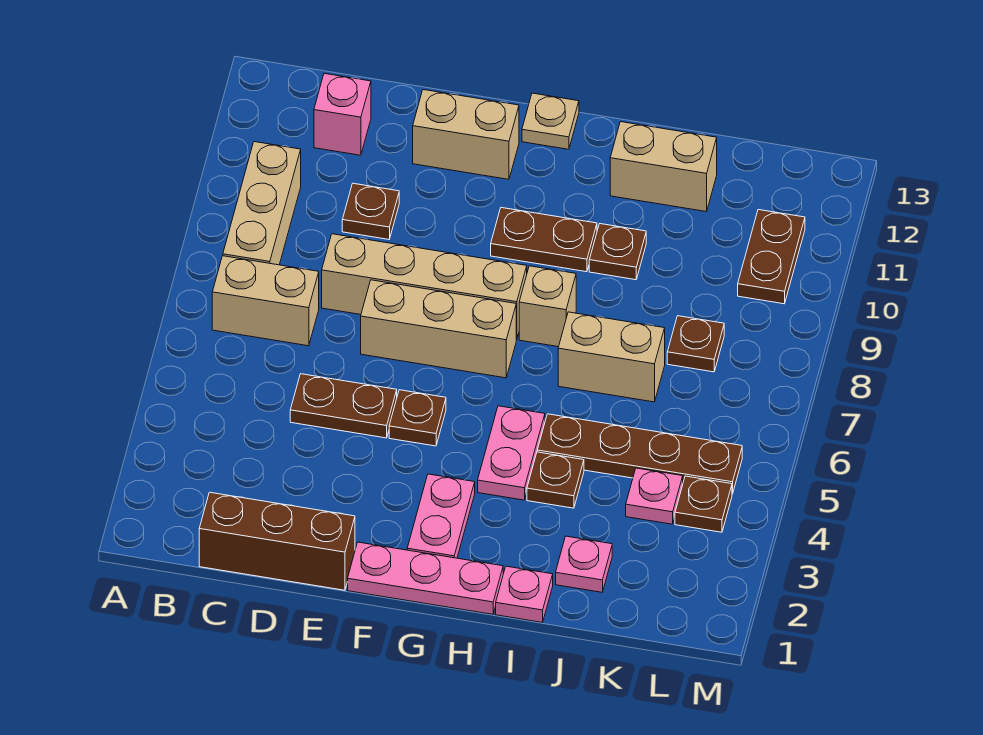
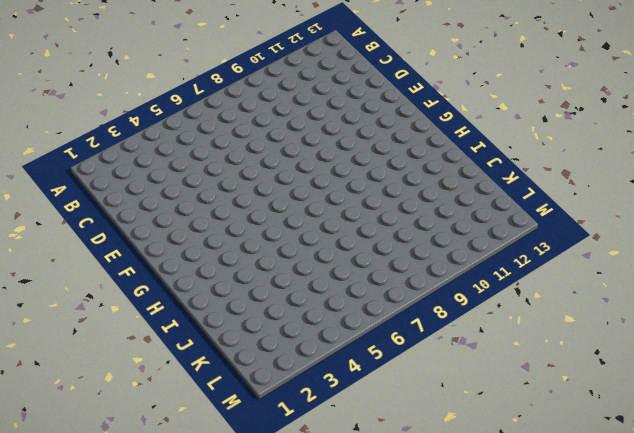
none -> tan brick B7:C7 level 1
none -> tan brick B8:B10 level 1
none -> brown brick C1:E1 level 1

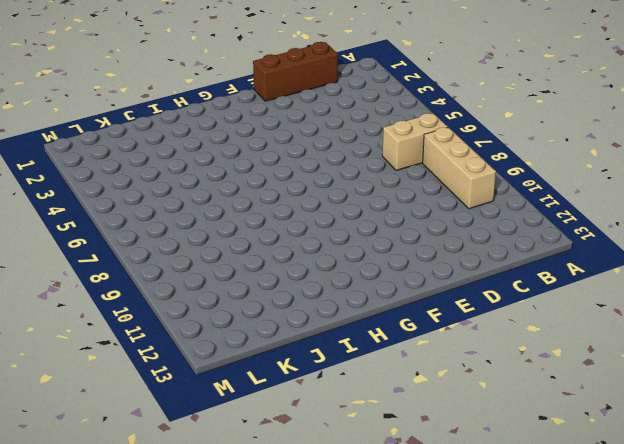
none -> pink brick C12 level 1
none -> brown plate D5:E5 level 1
none -> tan brick D8:G8 level 1

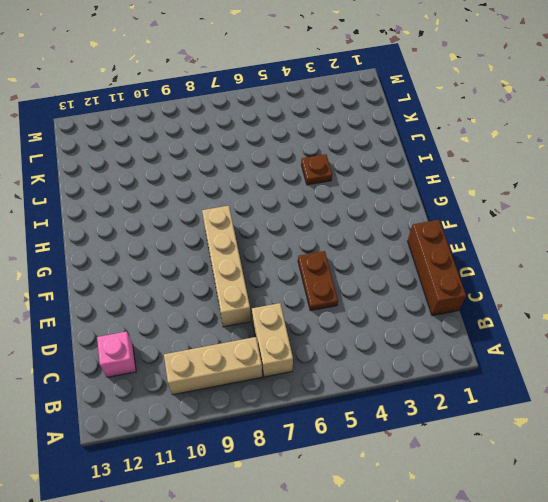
none -> brown plate D10 level 1
none -> tan brick E7:G7 level 1
none -> tan brick E12:F12 level 1

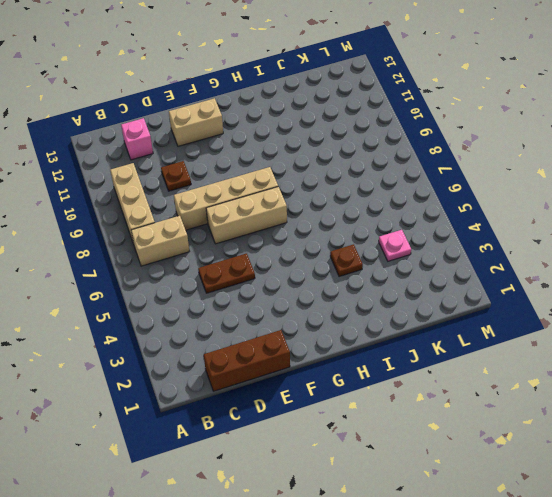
none -> pink plate F1:H1 level 1
none -> brown plate F5 level 1
none -> pink plate G2:G3 level 1

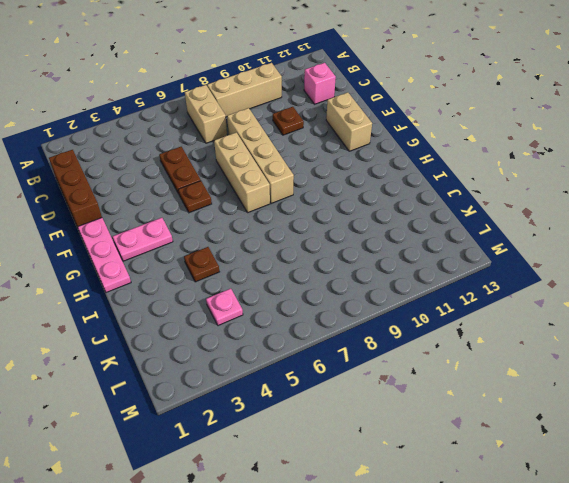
none -> brown plate G10:H10 level 1
none -> tan plate G13 level 1
none -> pink plate H4:H5 level 1

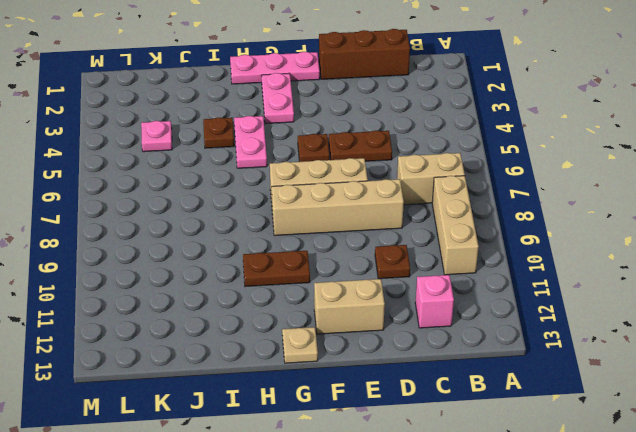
none -> tan brick H8 level 1
none -> pink plate I1 level 1
none -> brown plate I5:L5 level 1

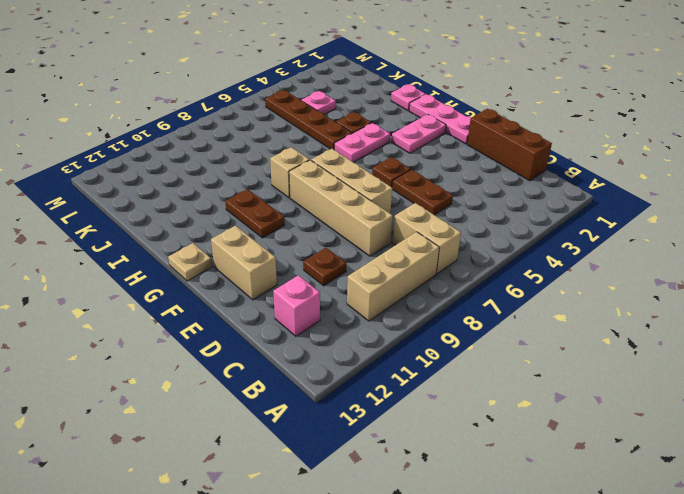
none -> tan brick I7:J7 level 1
none -> brown plate I10 level 1
none -> tan brick I12:J12 level 1

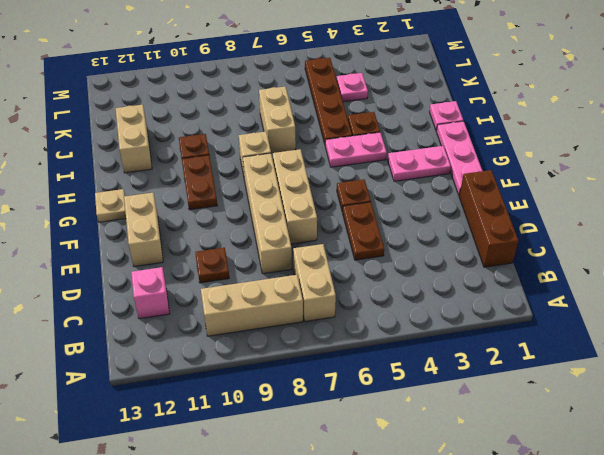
none -> pink plate J2 level 1
none -> brown plate K8 level 1
none -> brown plate L4 level 1

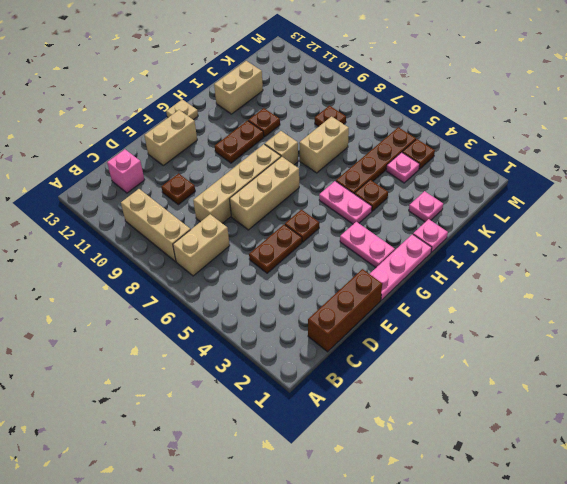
none -> brown plate L10:L11 level 1

